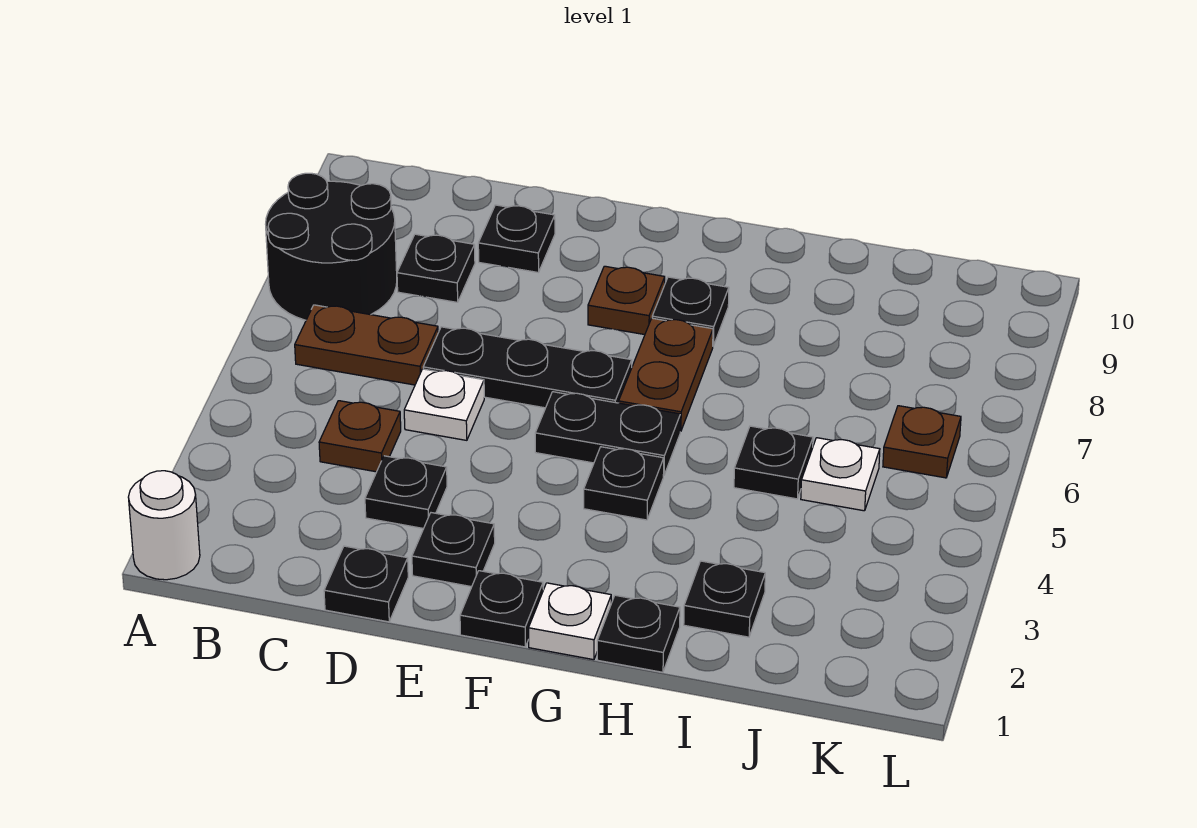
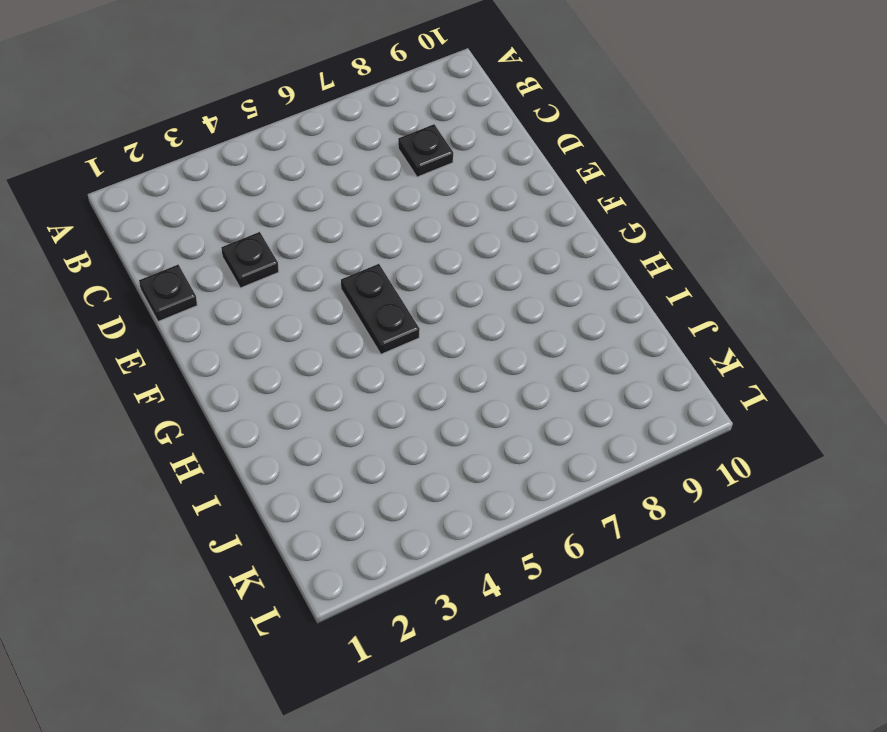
none -> white round brick A1 level 1
none -> black round brick A7:B8 level 1
none -> brown plate B6:C6 level 1

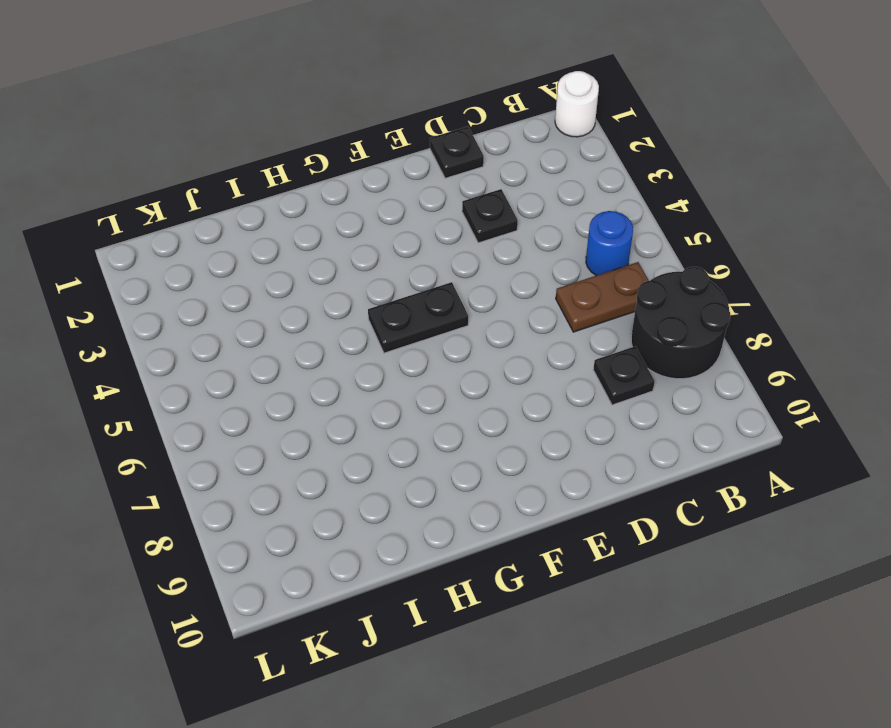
blue round brick B5 level 1 -> none
none -> brown plate C4 level 1
none -> white plate D5 level 1
none -> black plate D6:F6 level 1

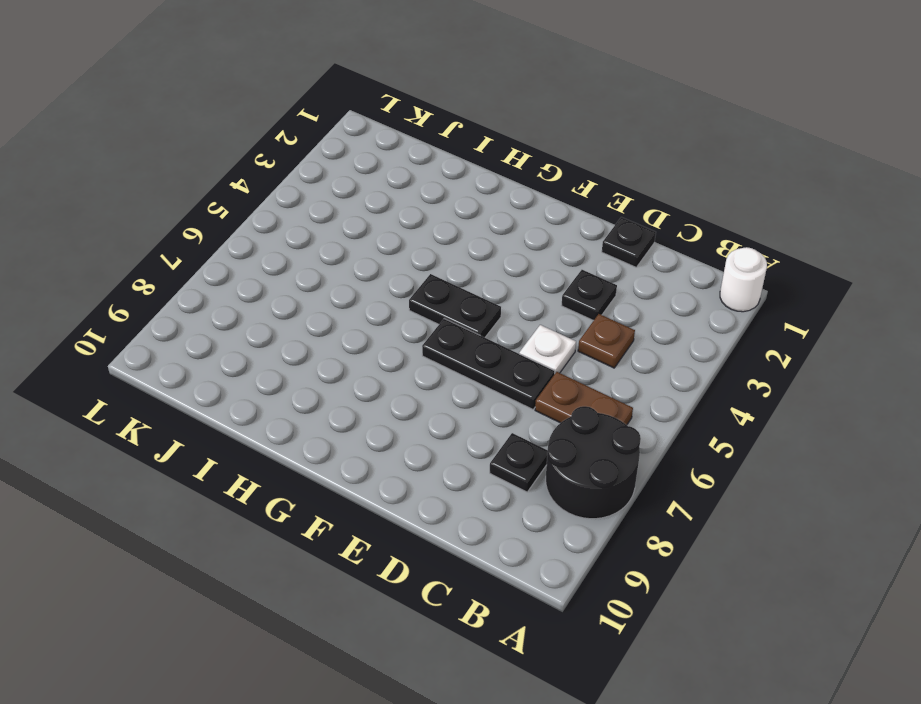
none -> black plate D9 level 1
none -> black plate E2 level 1
none -> black plate F1 level 1

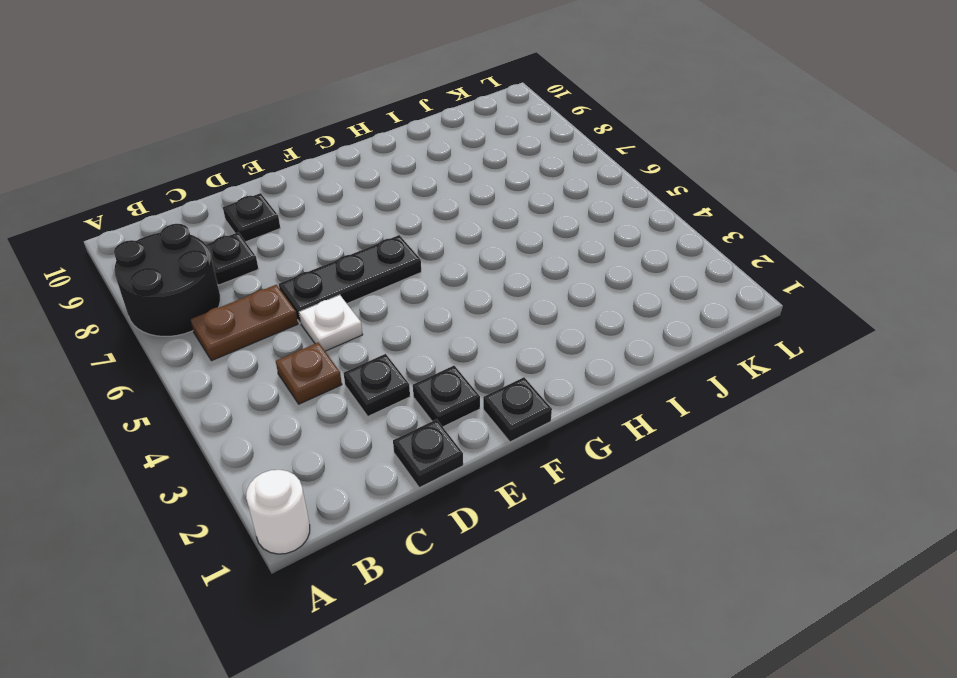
none -> black plate F5:G5 level 1
none -> brown plate F8 level 1
none -> white plate G1 level 1

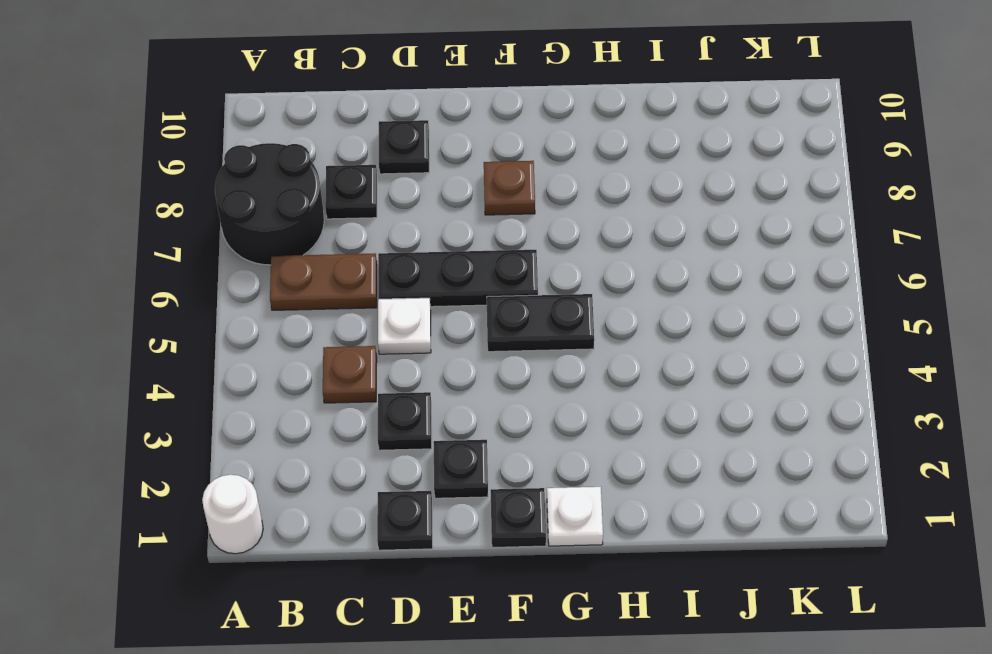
none -> black plate G4 level 1
none -> brown plate G6:G7 level 1
none -> black plate G8 level 1

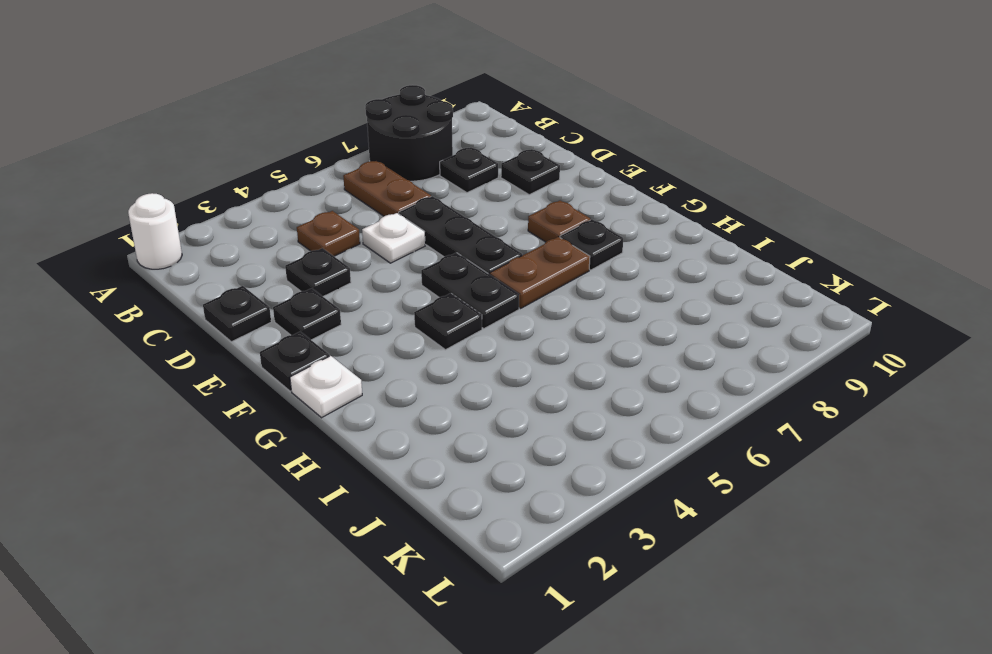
none -> black plate H1 level 1
none -> black plate I2 level 1
none -> black plate I5 level 1

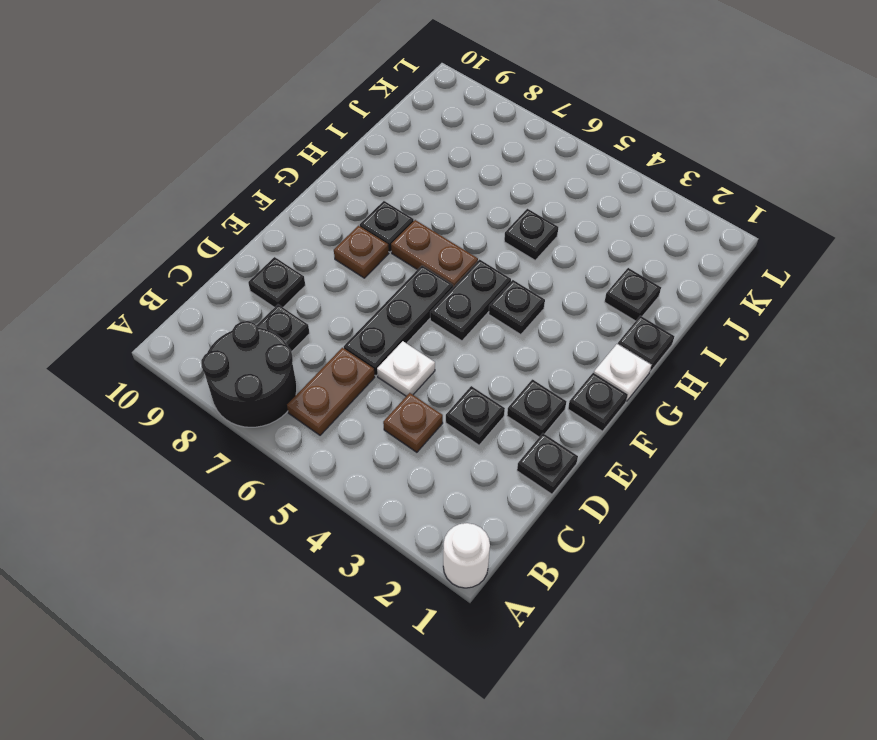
none -> white plate J5 level 1
none -> brown plate K6 level 1

